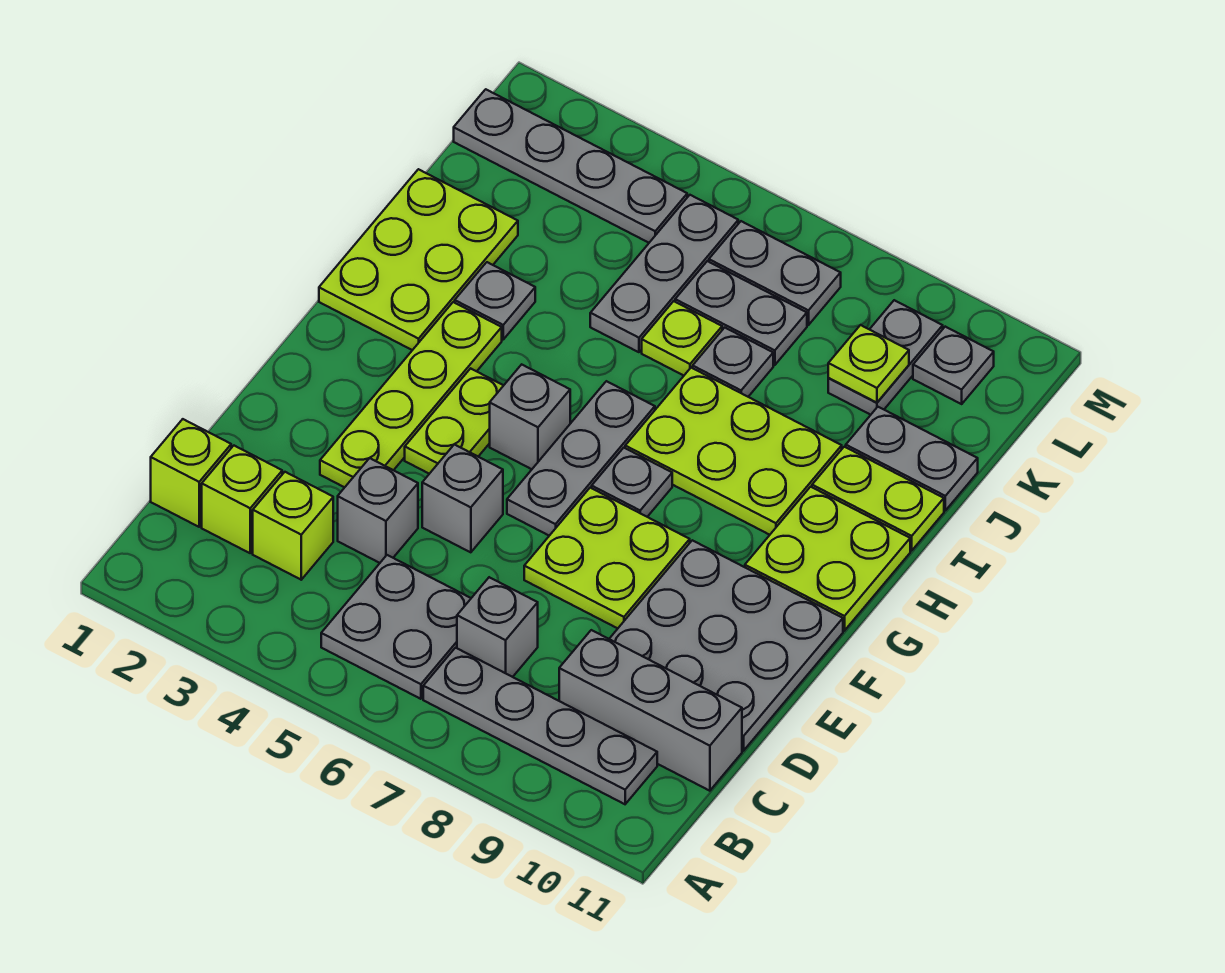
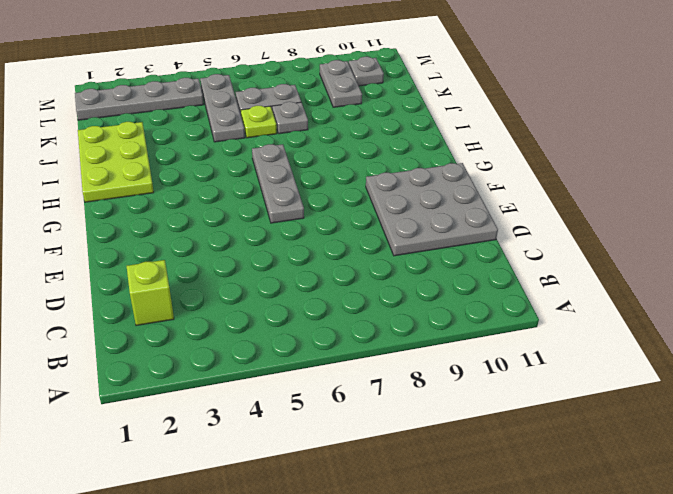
none -> grey plate B5:C6 level 1
none -> grey plate B7:B10 level 1
none -> lime brick C1 level 1
none -> lime brick C3 level 1

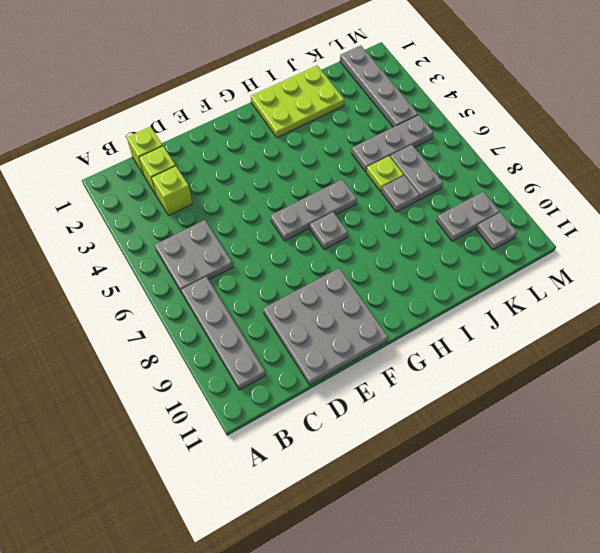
none -> grey brick C7 level 1
none -> grey brick C9:C11 level 1
none -> grey brick D4 level 1
none -> lime plate E3:H3 level 1

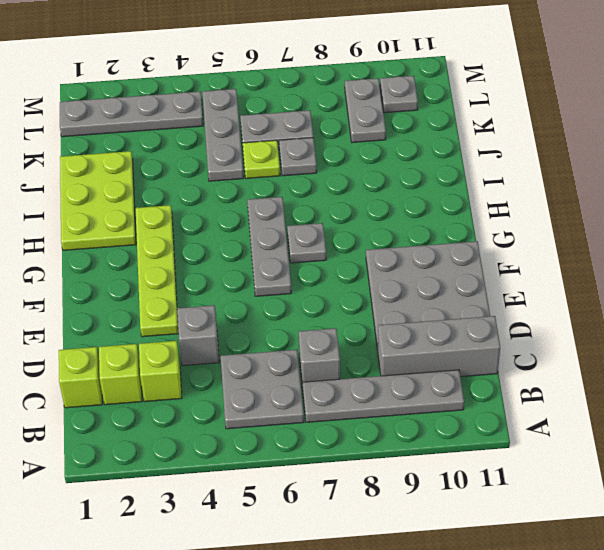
none -> grey brick E5 level 1
none -> lime plate E7:F8 level 1
none -> lime plate F4:G4 level 1
none -> grey brick G5 level 1

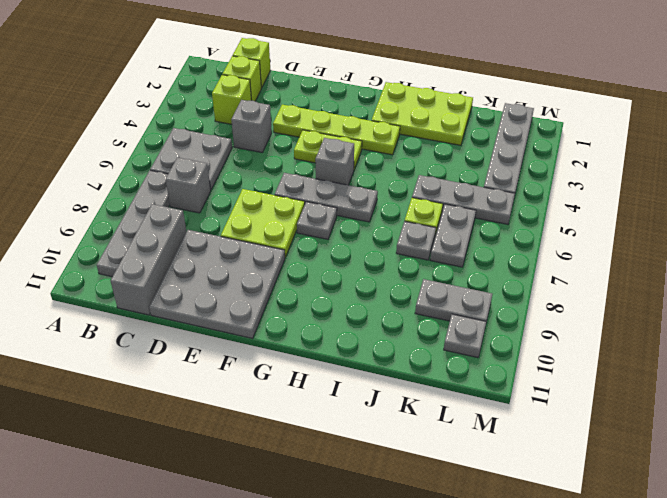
none -> grey brick E5 level 1
none -> lime plate G10:H11 level 1
none -> lime plate H7:I9 level 1
none -> grey plate I3 level 1

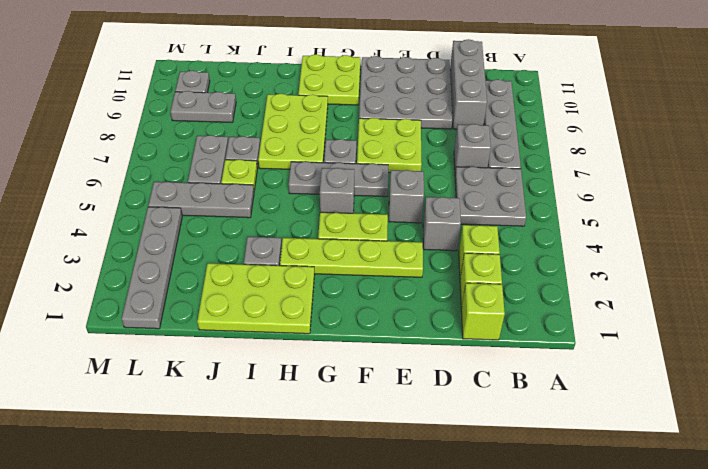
none -> lime plate I10:I11 level 1
none -> grey plate J10:J11 level 1
none -> grey plate L6:L7 level 1
none -> lime plate K9 level 2

